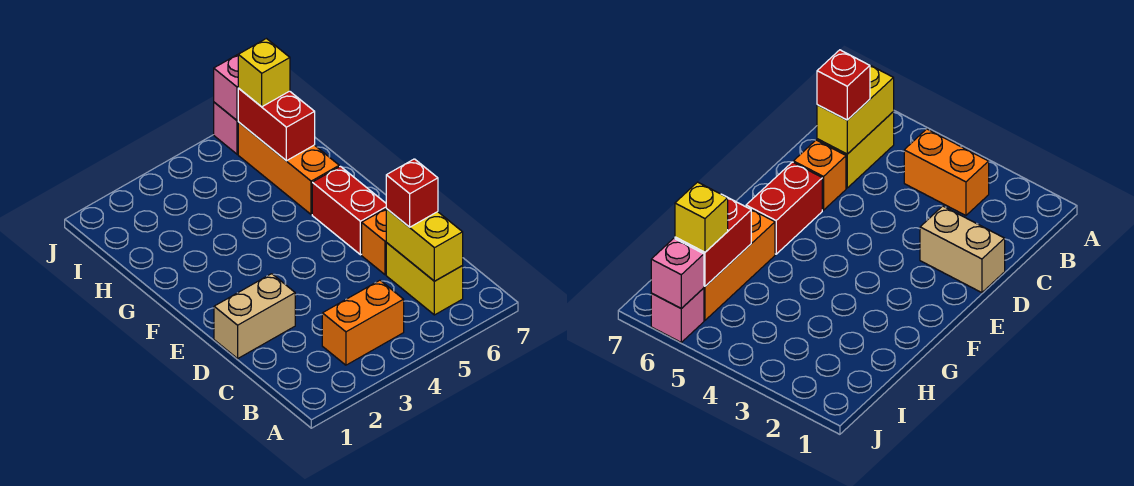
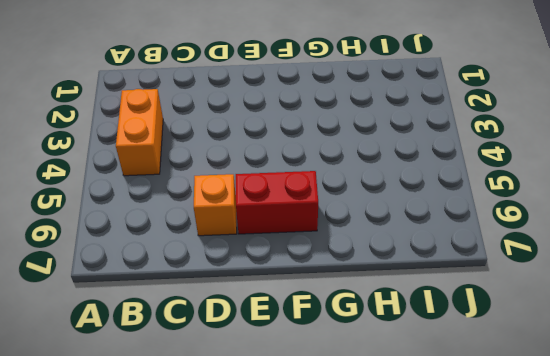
none -> yellow brick B6:C6 level 1
none -> tan brick D1:D2 level 1
none -> orange brick G6:I6 level 1

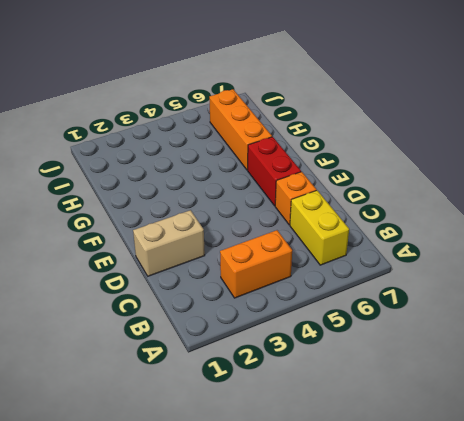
none -> pink brick J6 level 1
none -> yellow brick B6:C6 level 2
none -> red brick H6:I6 level 2

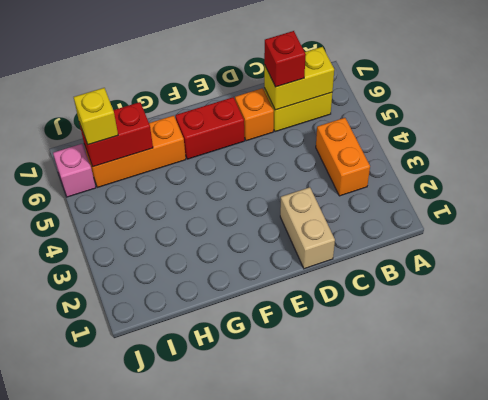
none -> pink brick J6 level 2

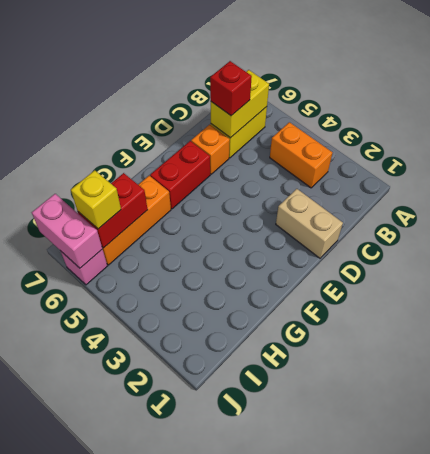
pink brick J6:J7 level 2 -> pink brick J6 level 2

